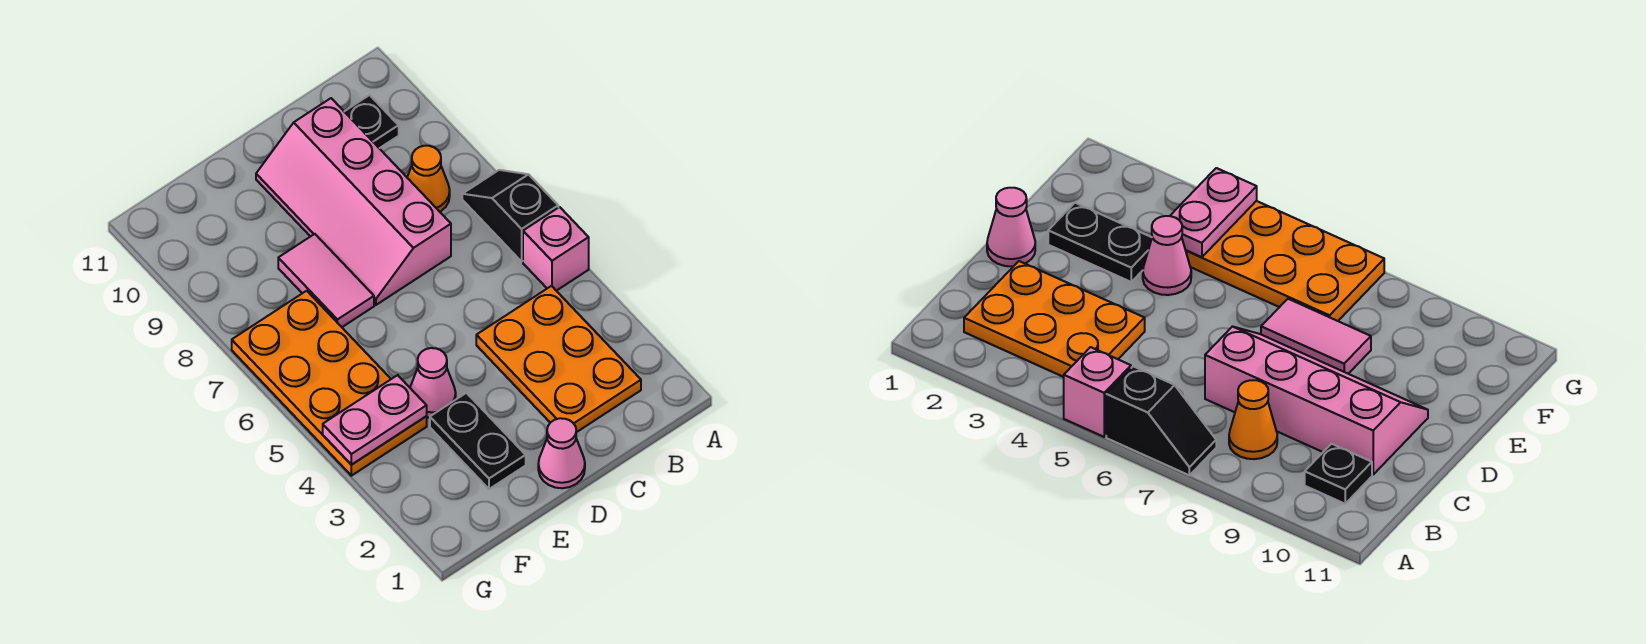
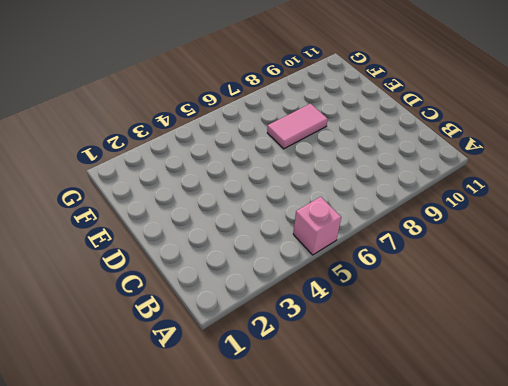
none -> black slope A6:A7 level 1 top 6
none -> orange plate B2:C4 level 1
none -> orange cone B8 level 1

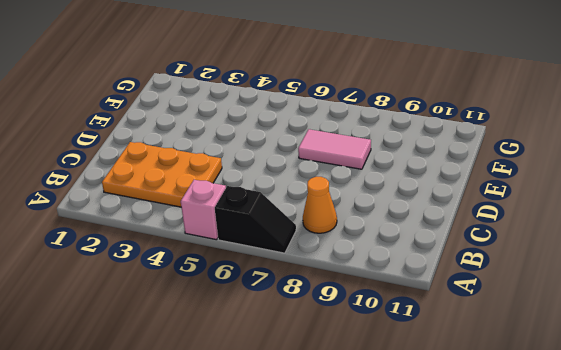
none -> black plate B10 level 1
none -> pink slope C7:D10 level 1 top C
none -> pink cone D1 level 1

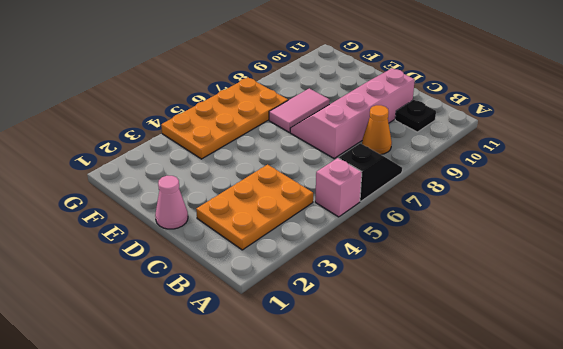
none -> black plate E2:E3 level 1
none -> pink cone E4 level 1
none -> pink plate F4:G4 level 2

